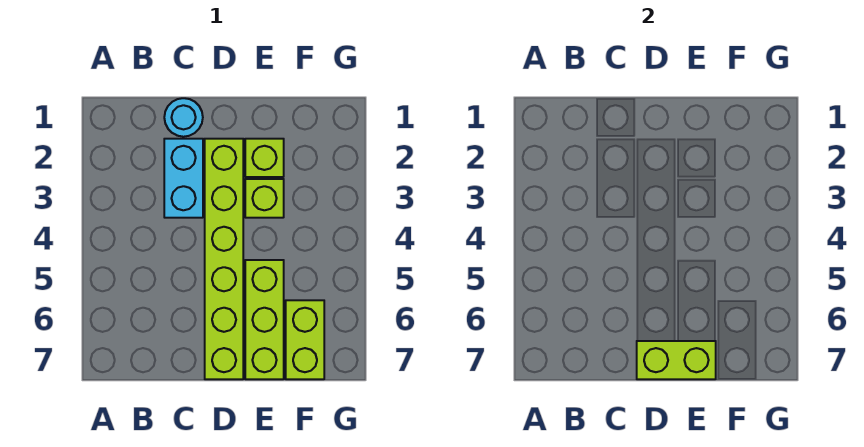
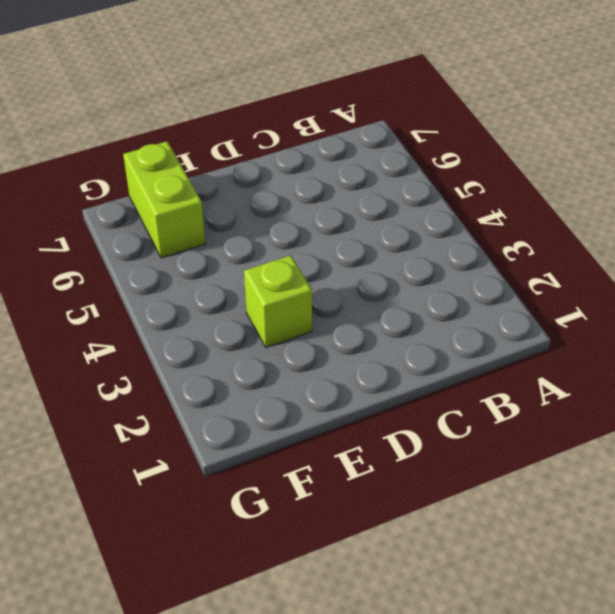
none -> cyan round brick C1 level 1
none -> cyan brick C2:C3 level 1

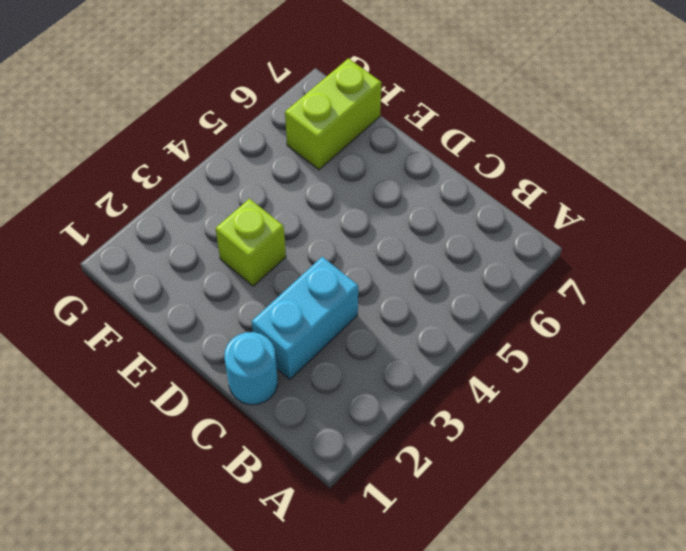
none -> lime brick D2:D7 level 1
none -> lime brick E2 level 1

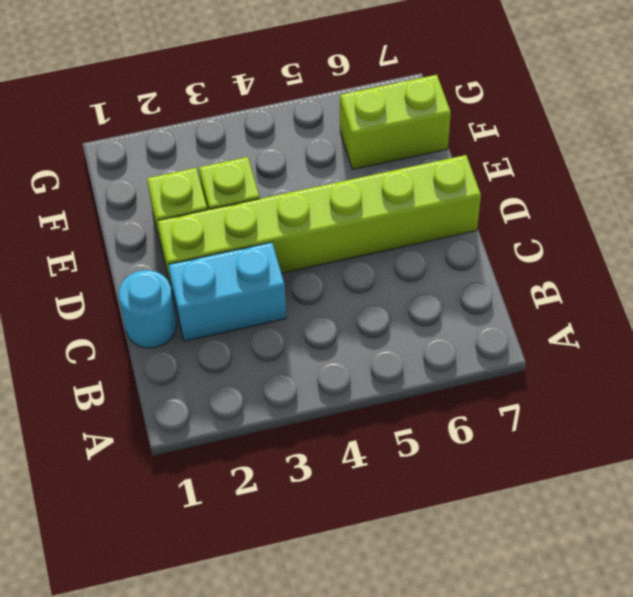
none -> lime brick E5:E7 level 1
none -> lime brick D7:E7 level 2

